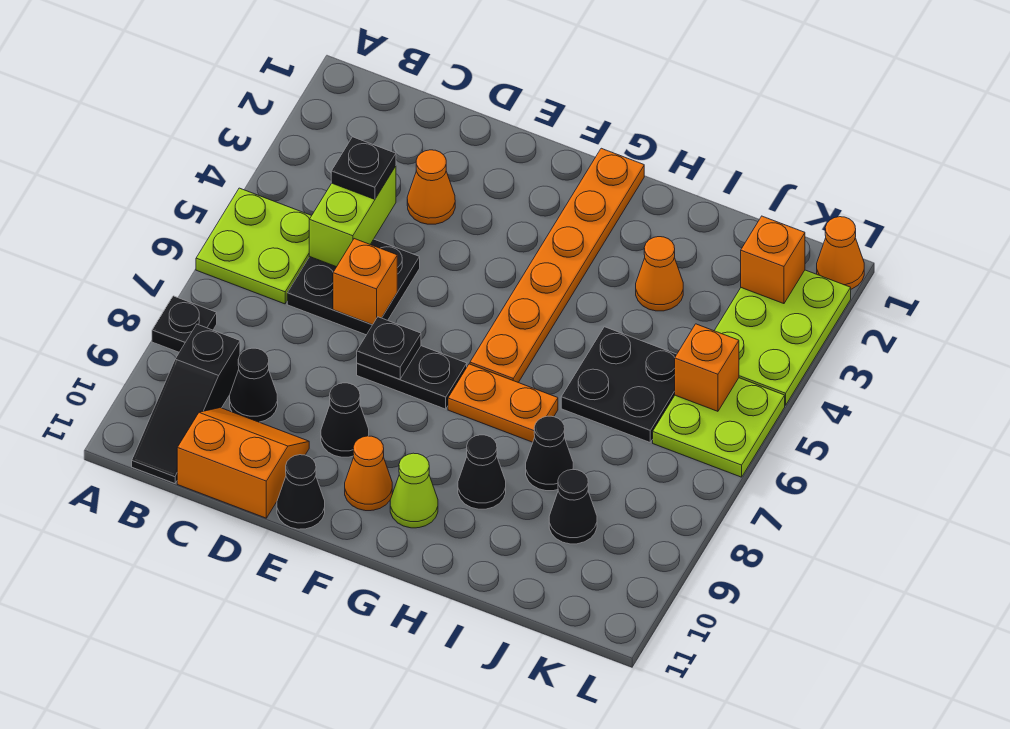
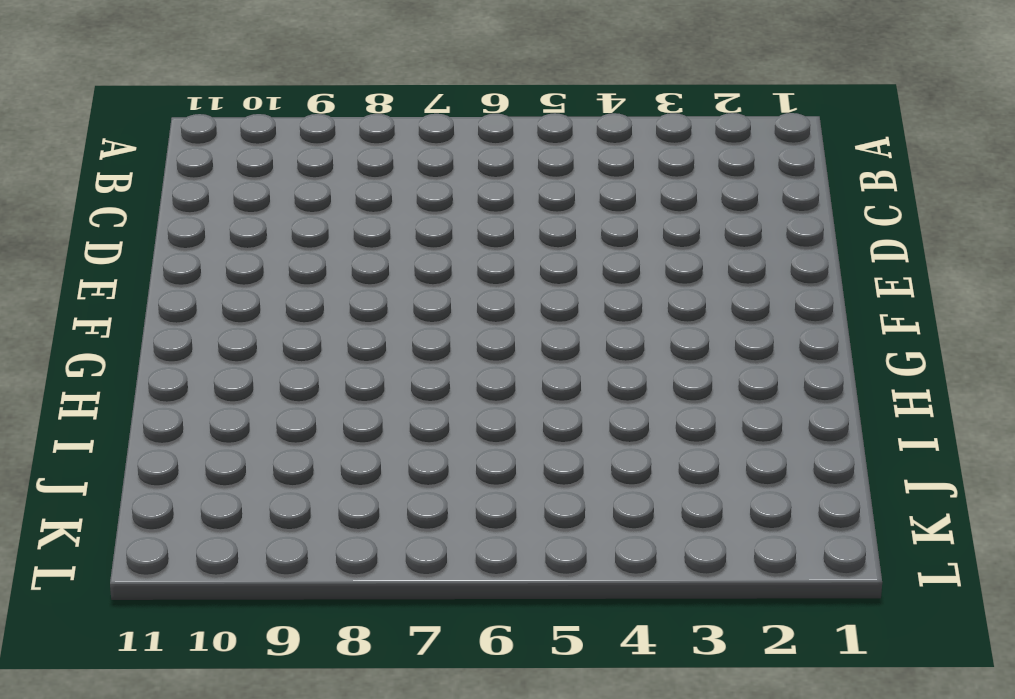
none -> lime plate A5:B6 level 1
none -> black plate A8 level 1
none -> black slope B9:B11 level 1 top 9

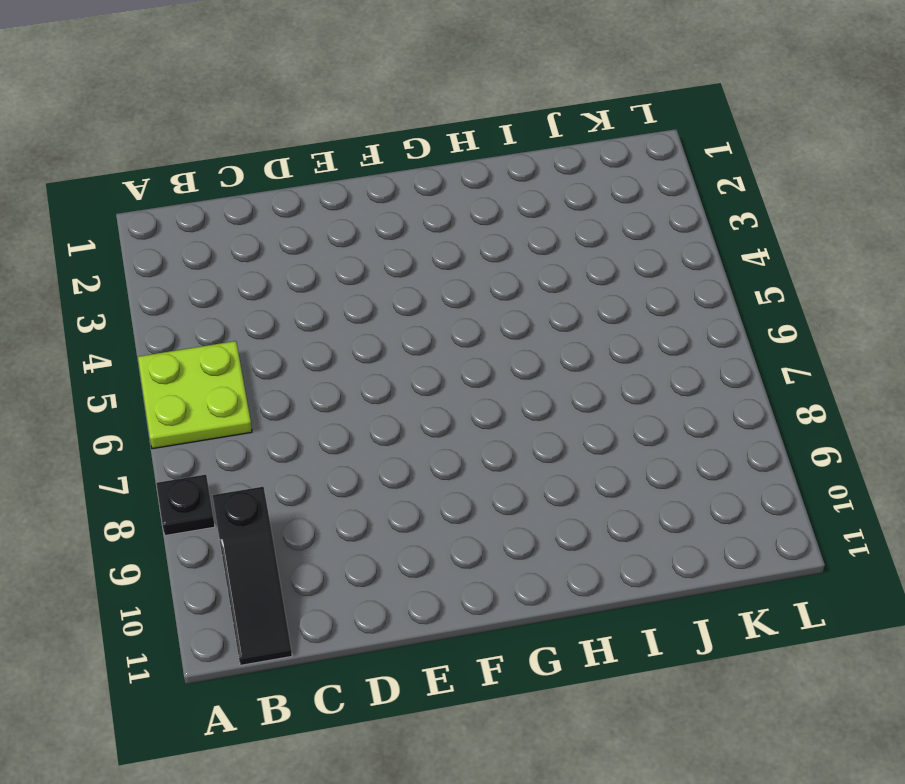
none -> black plate C5:D6 level 1
none -> black cone C9 level 1
none -> orange slope C10:D11 level 1 top 11

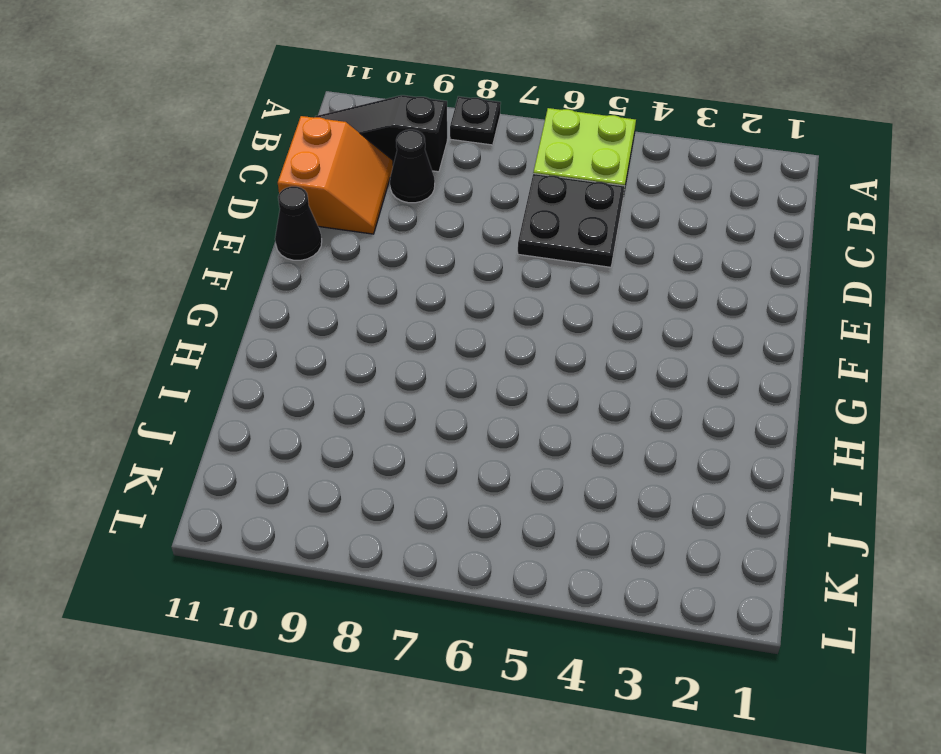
none -> orange cone D3 level 1
none -> black plate E7:F7 level 1
none -> black cone E9 level 1

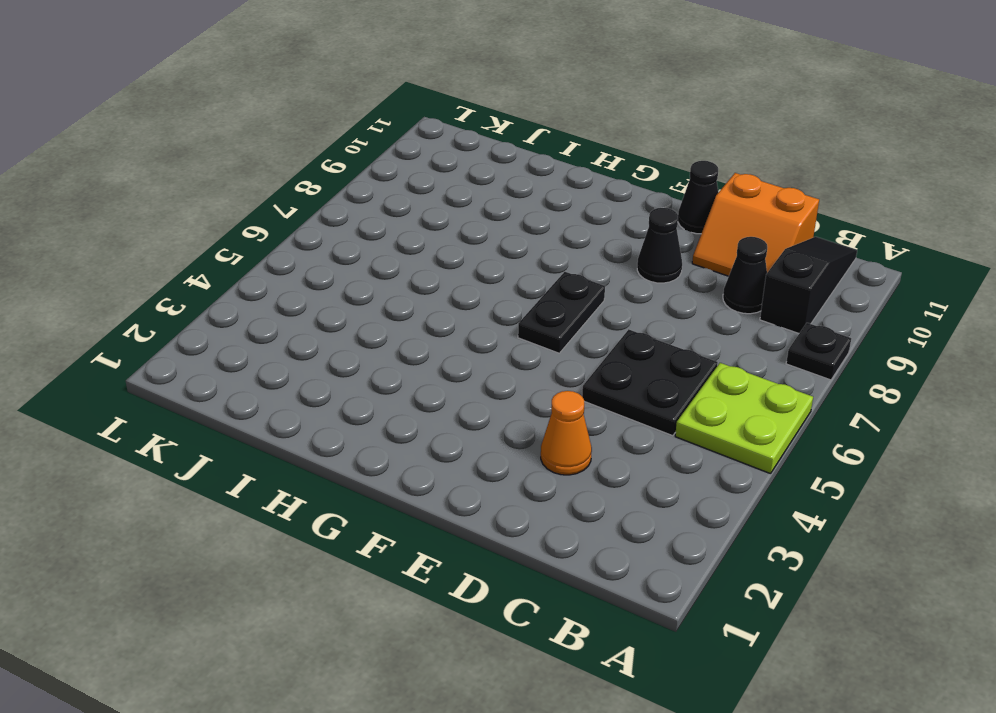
black plate F6:F7 level 1 -> black plate E7:F7 level 1
none -> orange cone F10 level 1
none -> orange plate G1:G6 level 1
none -> orange plate G7:H7 level 1

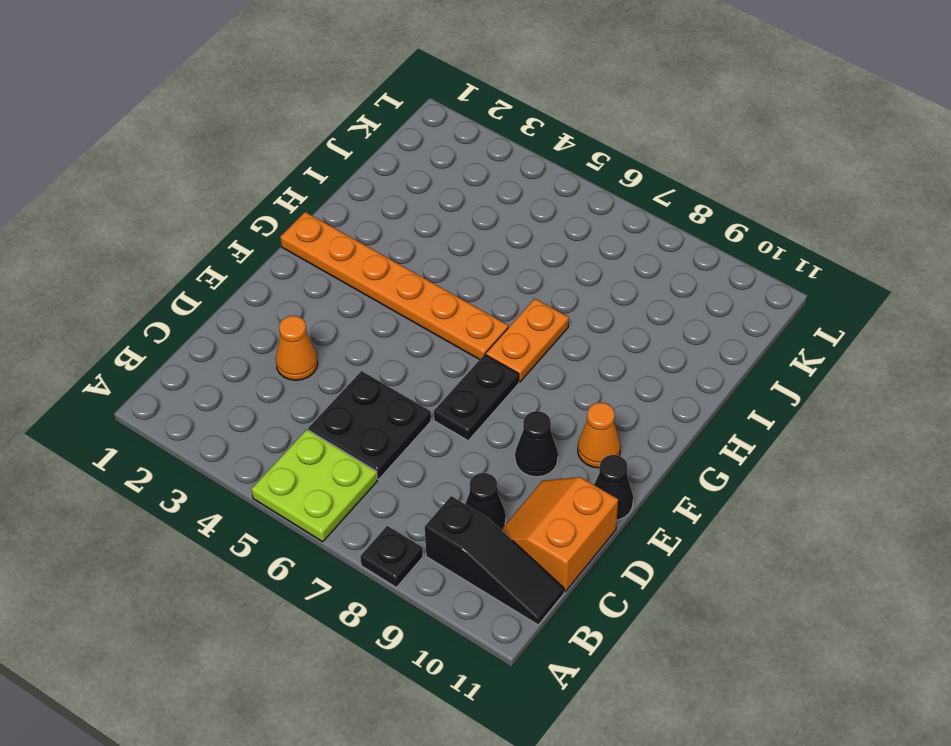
none -> lime cone G10 level 1
none -> black cone H9 level 1
none -> orange cone I3 level 1

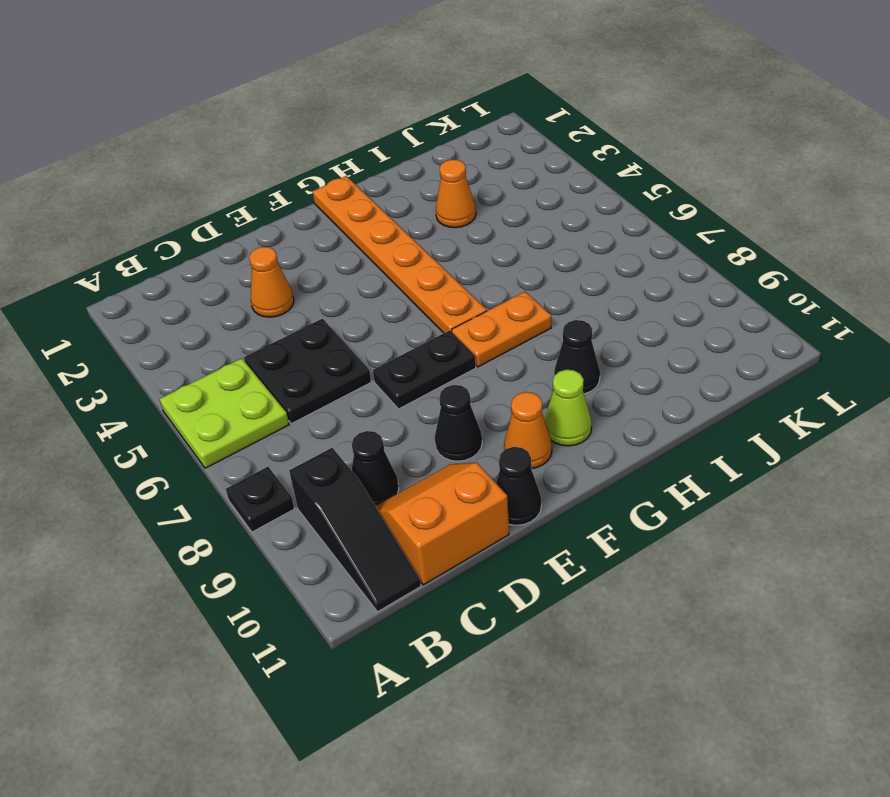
none -> black plate I5:J6 level 1
none -> black cone I8 level 1
none -> black cone J9 level 1

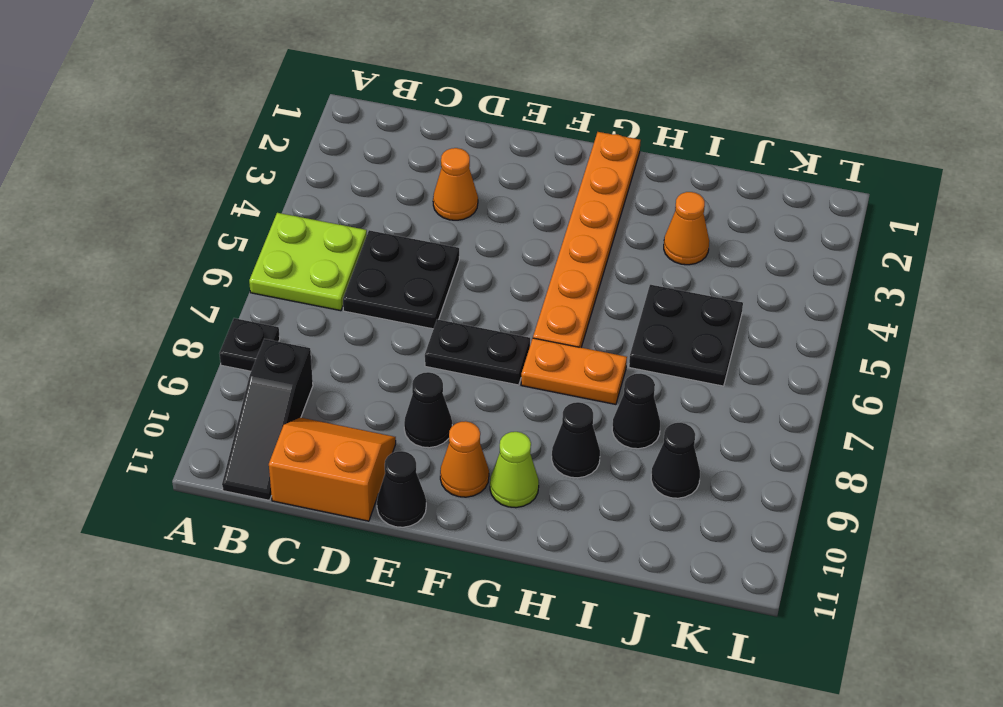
none -> black cone C9 level 1
none -> lime plate K2:L4 level 1
none -> lime plate K5:L6 level 1

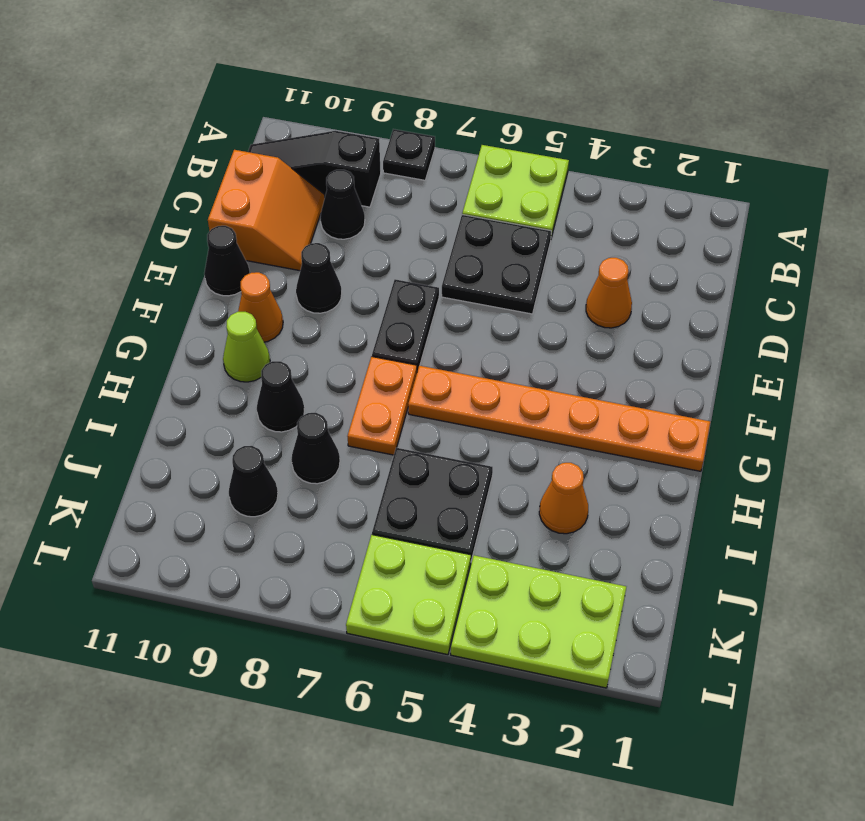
none -> orange cone L1 level 1
none -> lime brick C4:C5 level 2
none -> orange brick D6 level 2

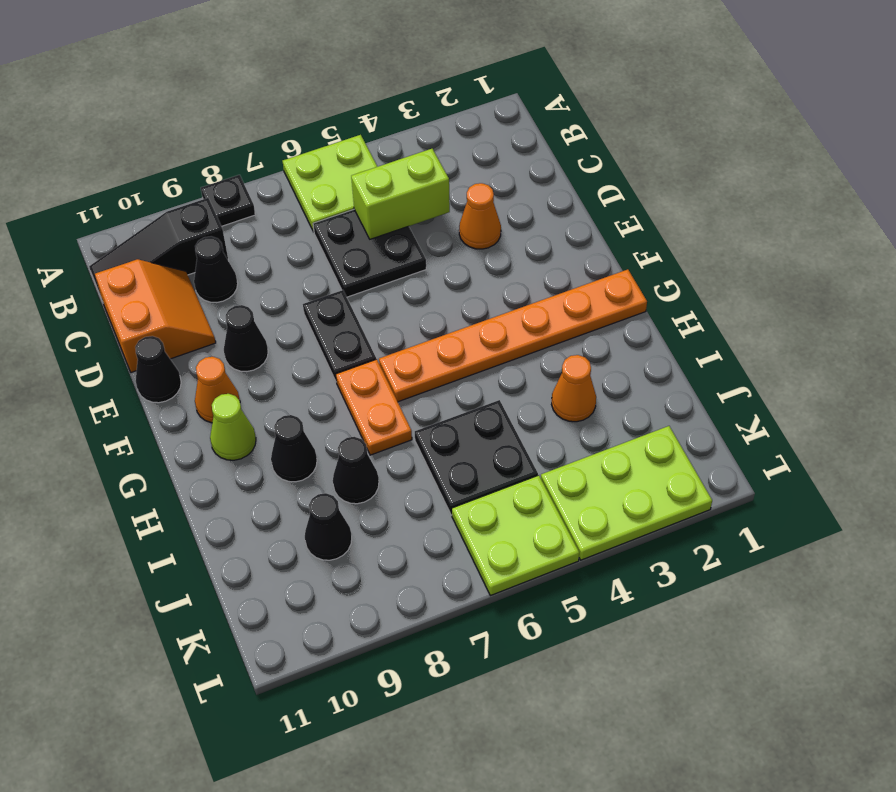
none -> orange cone L1 level 1
none -> orange brick D6 level 2
none -> black plate E7 level 2

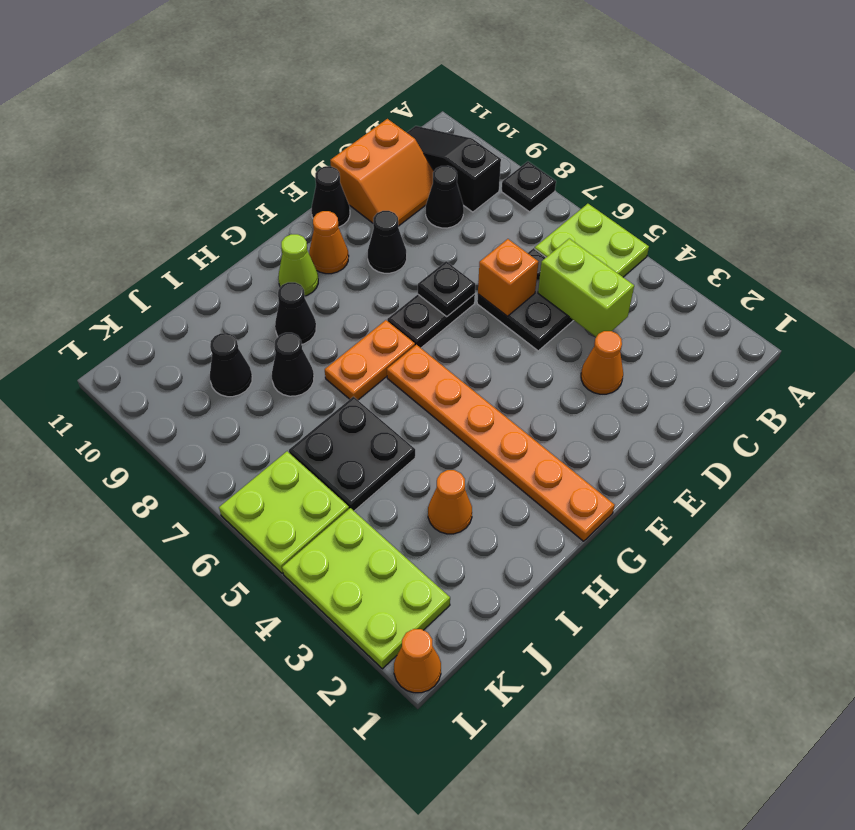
none -> orange brick K2 level 2
none -> orange brick K5 level 2
none -> black plate C4 level 3

